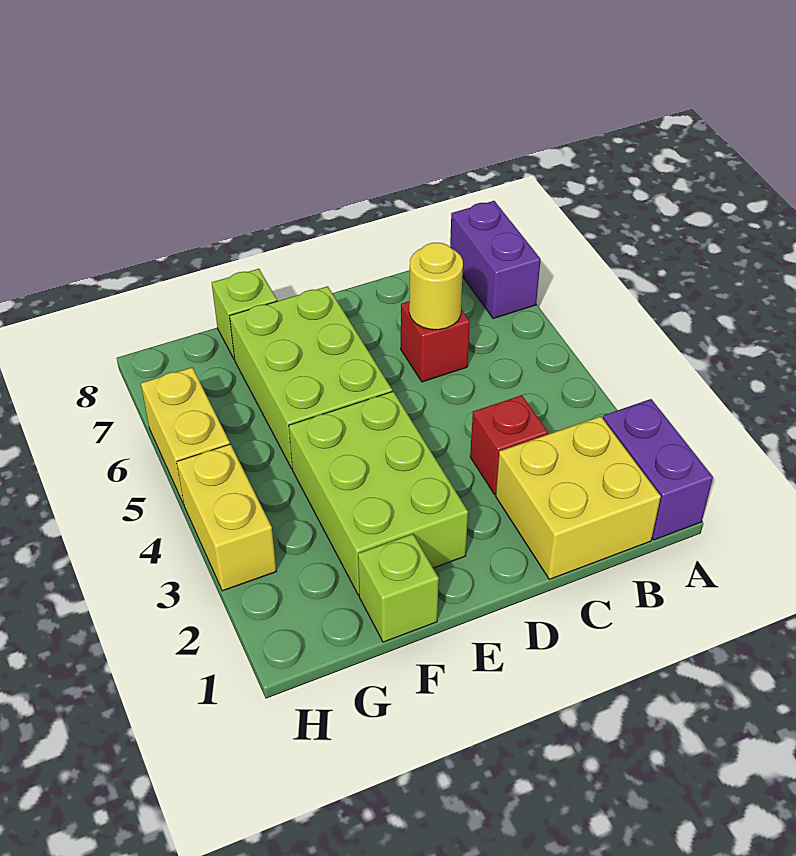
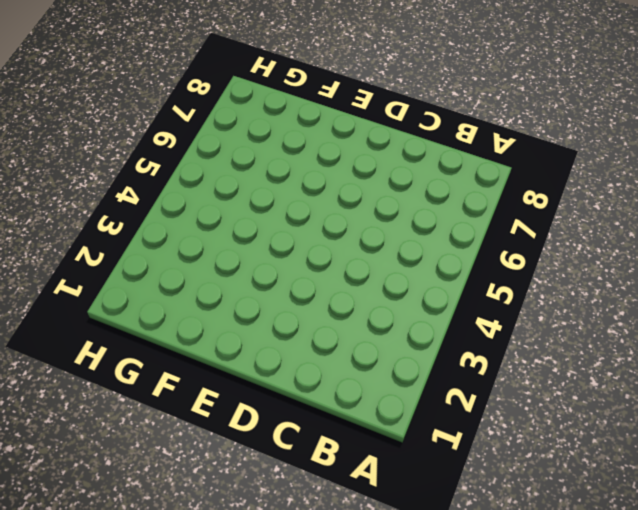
none -> purple brick A1:A2 level 1
none -> purple brick A7:A8 level 1
none -> yellow brick B1:C2 level 1

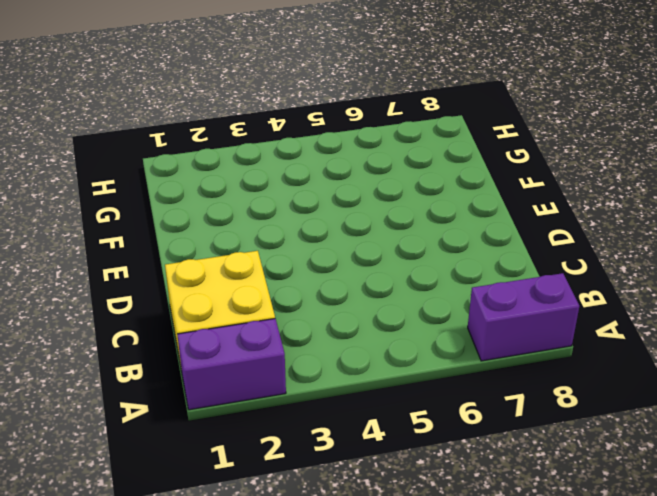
none -> red brick C3 level 1
none -> red brick C6 level 1
none -> lime brick E2:F4 level 1

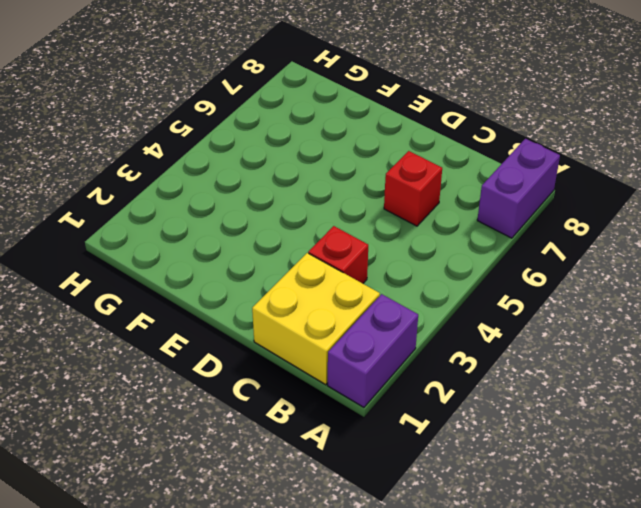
none -> lime brick E2:F4 level 1
none -> lime brick E5:F7 level 1
none -> lime brick F1 level 1

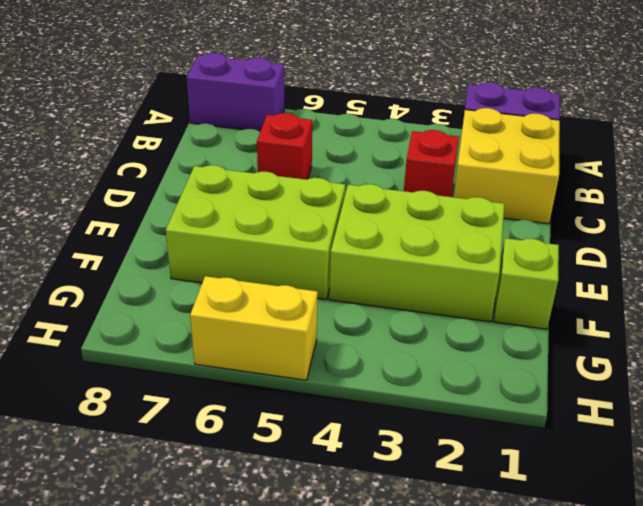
none -> lime brick F8 level 1
none -> yellow brick H3:H4 level 1
none -> yellow round brick C6 level 2

